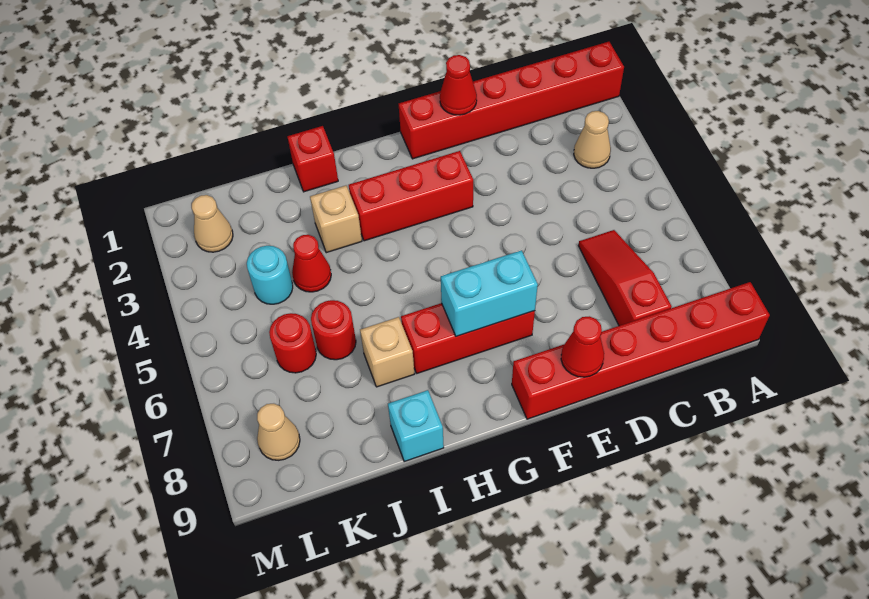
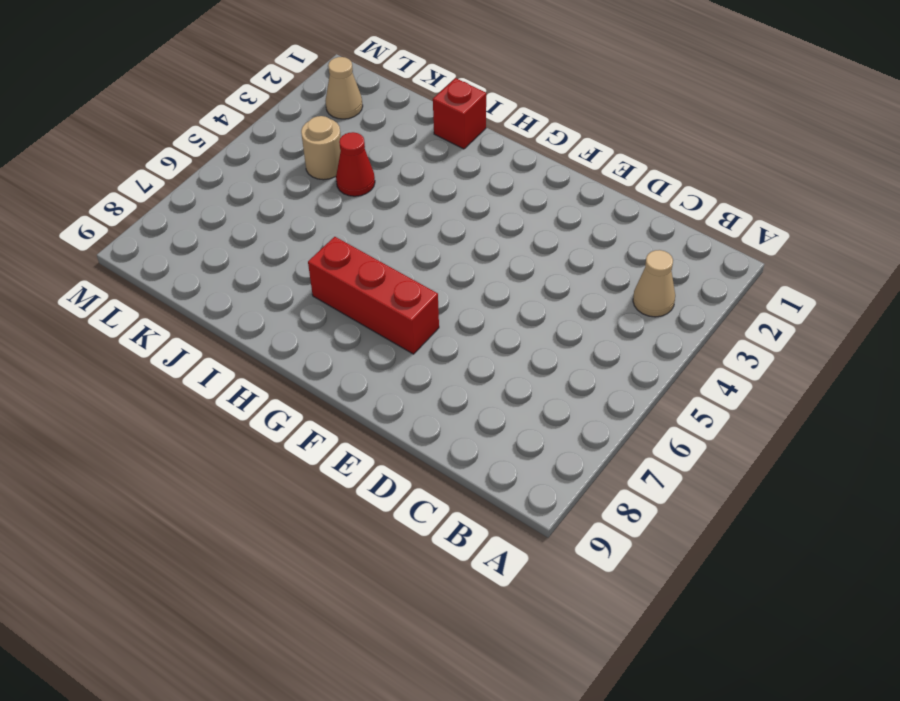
tan round brick K4 level 1 -> cyan round brick K4 level 1
none -> red brick A1:F1 level 1
none -> red brick A9:F9 level 1
none -> red slope C6:C8 level 1 top 8

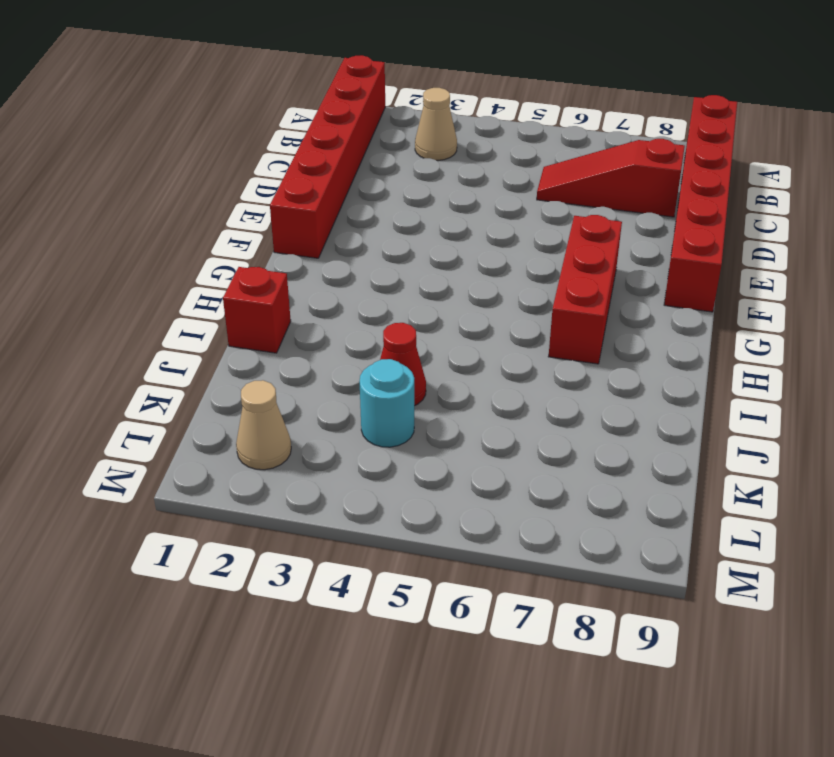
none -> red brick F3:H3 level 1
none -> tan brick I3 level 1
none -> tan brick I7 level 1

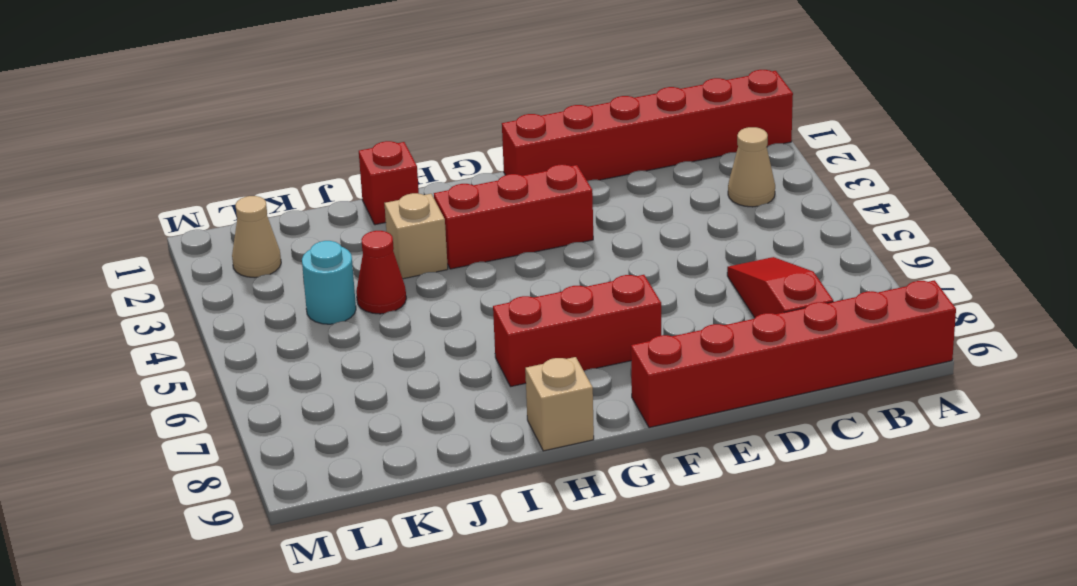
tan brick H9 level 1 -> tan brick I7 level 1
none -> cyan brick I9 level 1
none -> red round brick J6 level 1
none -> red round brick K6 level 1

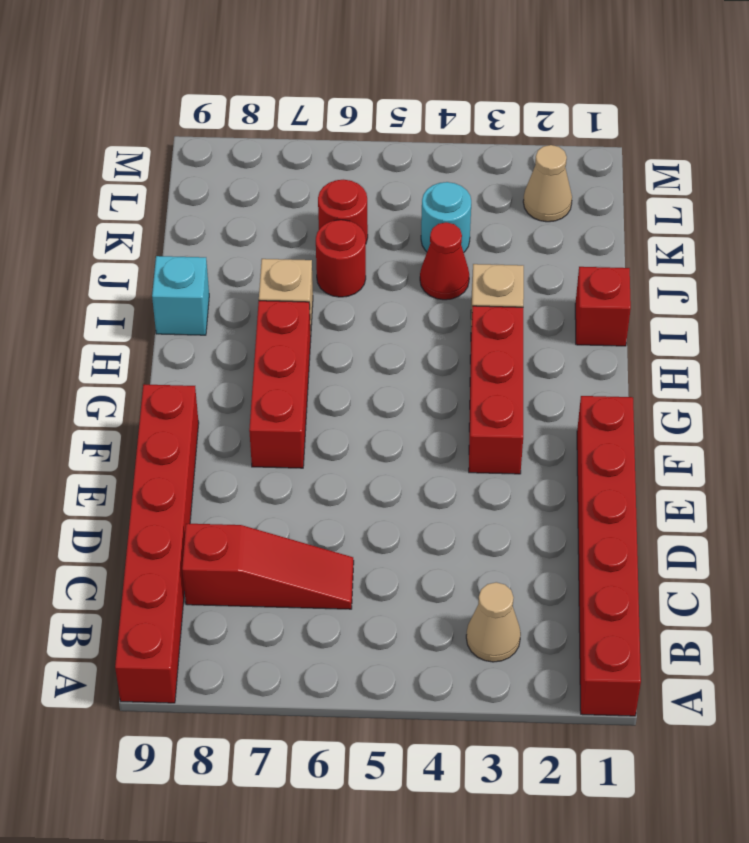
none -> tan cone L8 level 1
none -> red cone E1 level 2
none -> red cone E9 level 2

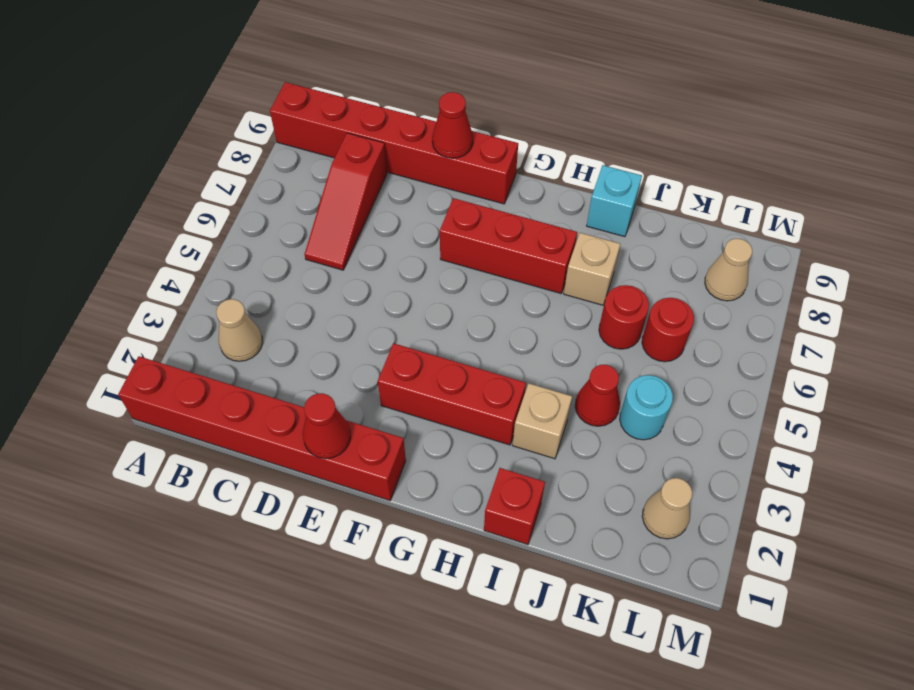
none -> cyan brick F7:G7 level 2

